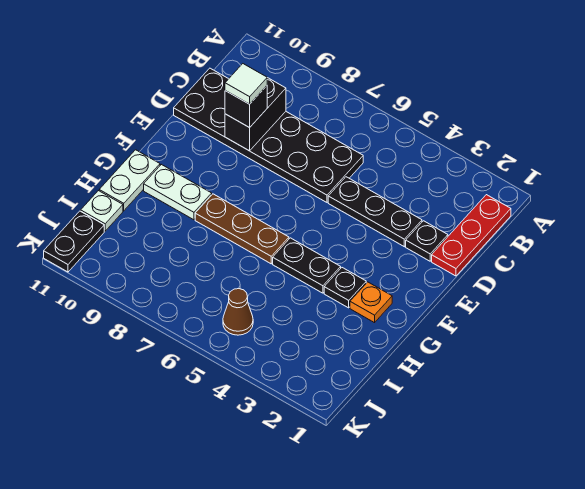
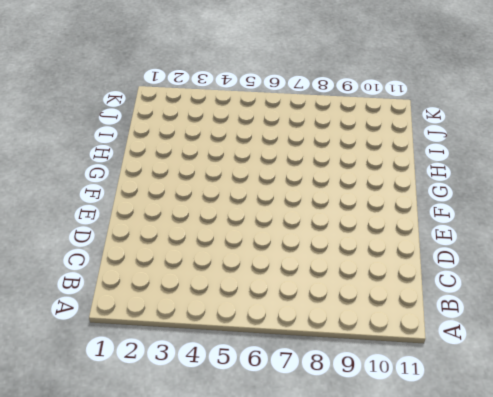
none -> red plate B1:D1 level 1
none -> black plate C6:D11 level 1
none -> black plate D2 level 1

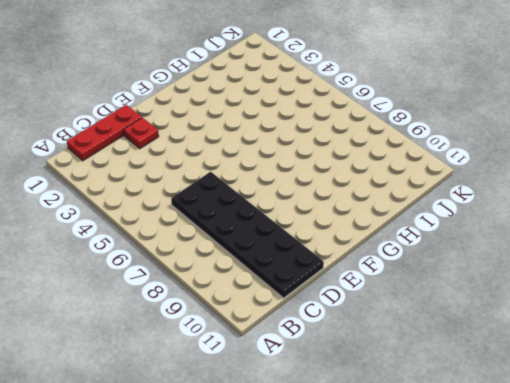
red plate D2 level 1 -> black plate D2 level 1
none -> black plate D3:D5 level 1
none -> orange plate G2 level 1
none -> black plate G3 level 1

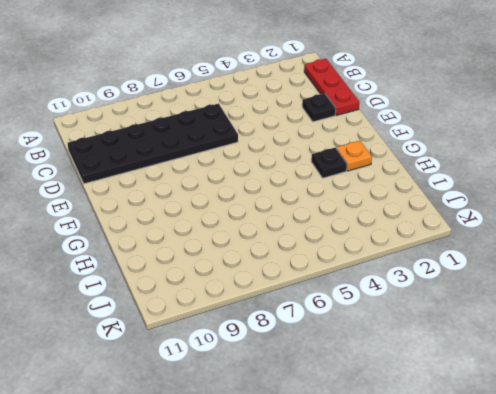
none -> black plate D3:D5 level 1
none -> black plate G4:G5 level 1
none -> brown plate G6:G8 level 1

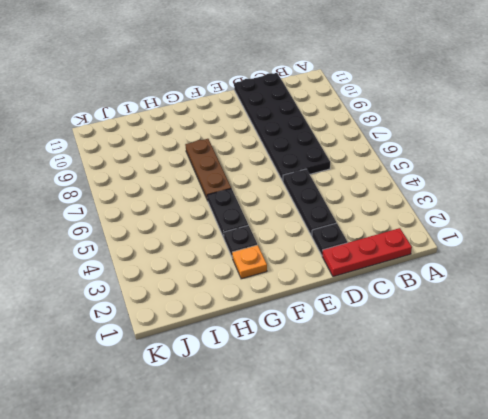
none -> white plate G9:G10 level 1
none -> white plate G11:H11 level 1
none -> white plate I11 level 1

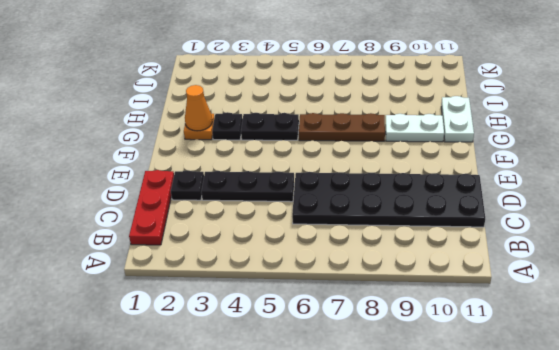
orange cone G2 level 2 -> none
none -> white plate I11 level 1
none -> brown cone J5 level 1
none -> black plate J11:K11 level 1

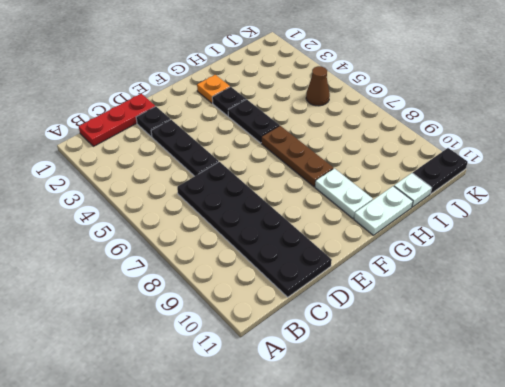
none -> black brick C9:D9 level 2
none -> black brick D9 level 3
none -> white tile D9 level 4

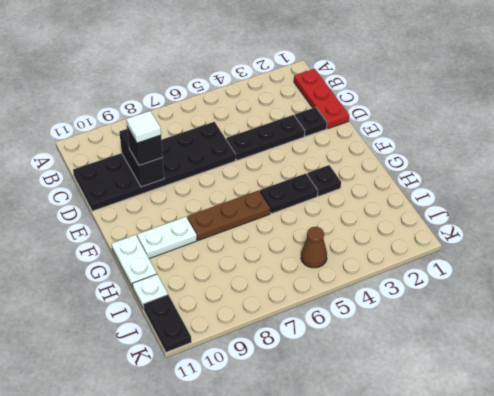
none -> orange plate G2 level 1

